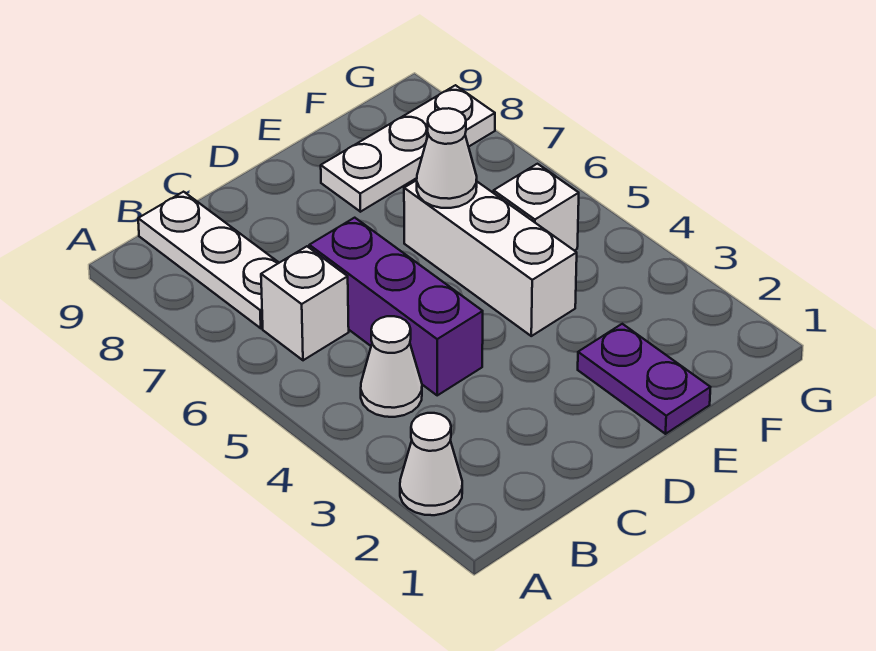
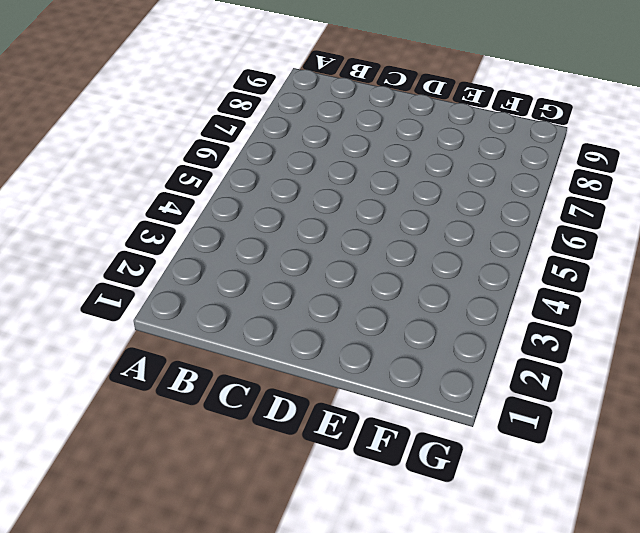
none -> white cone A2 level 1
none -> white cone B4 level 1

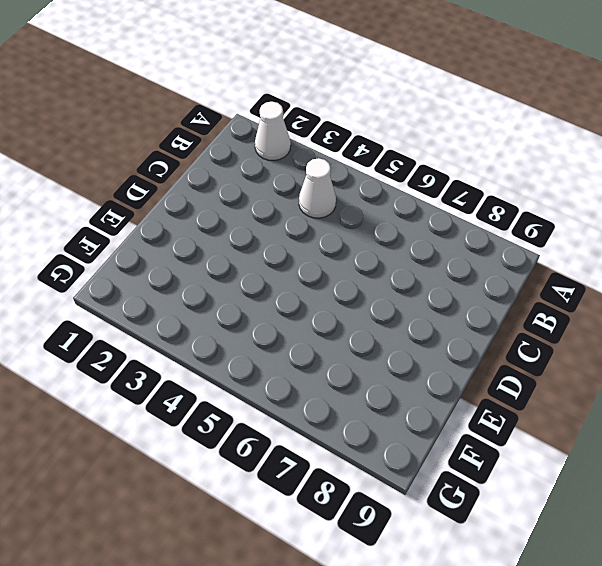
none -> white brick B6 level 1
none -> white plate B7:B9 level 1

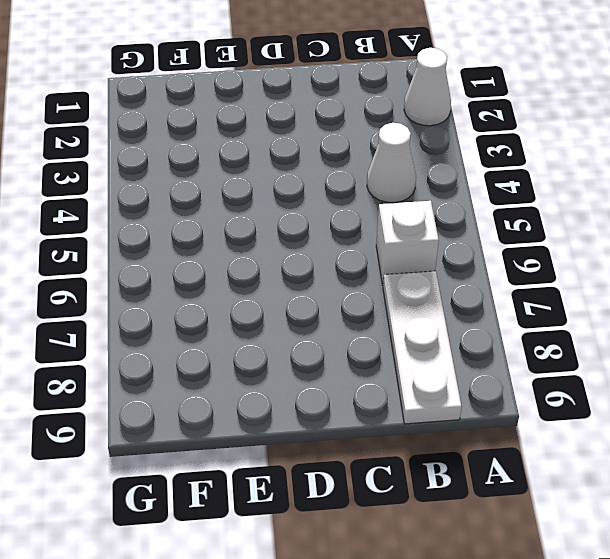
none -> purple brick C4:C6 level 1
none -> purple plate E1:E2 level 1

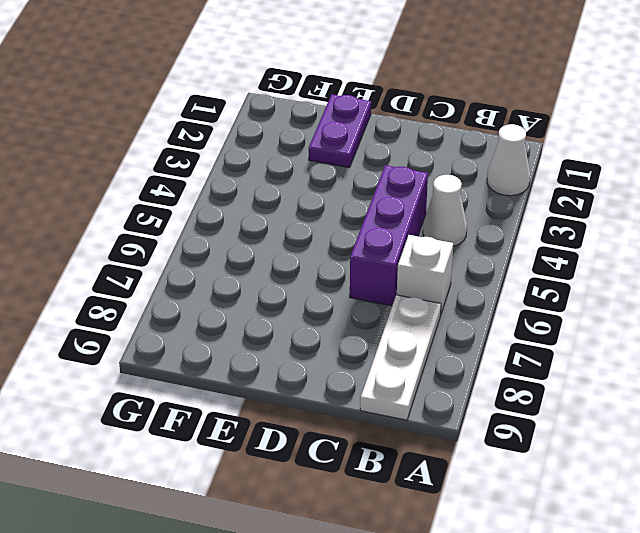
none -> white brick E4:E6 level 1
none -> white plate E8:G8 level 1

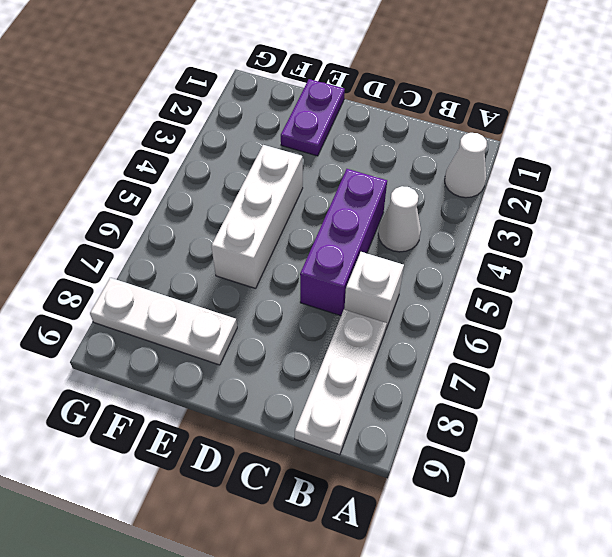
none -> white brick F5 level 1
none -> white cone E6 level 2

